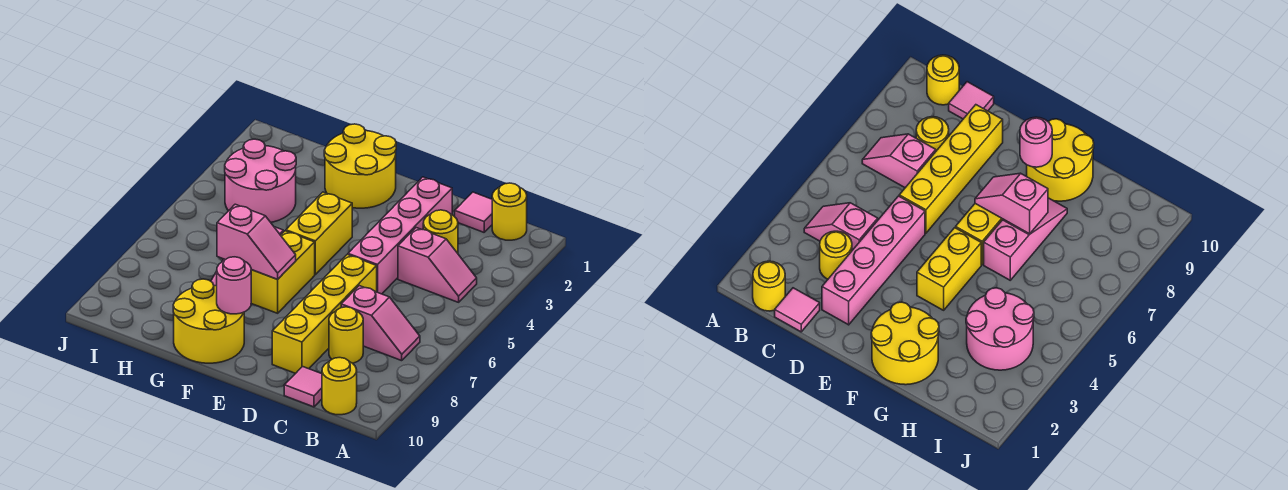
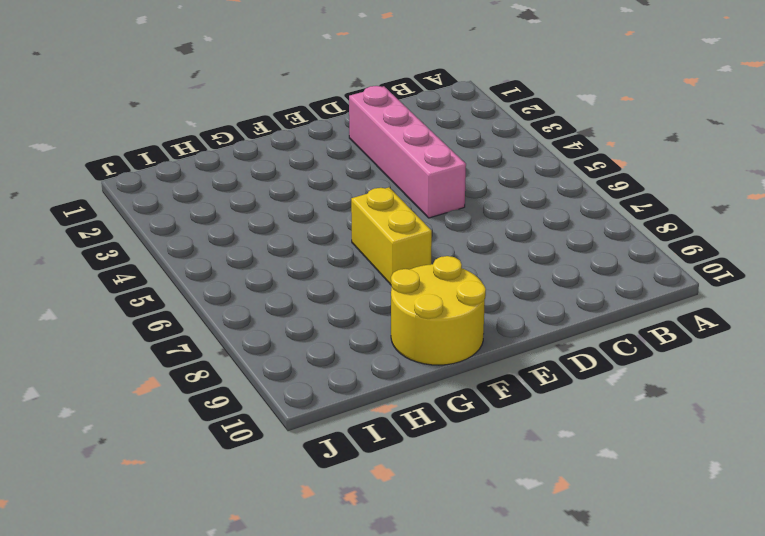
none -> yellow round brick B1 level 1
none -> pink slope B4:C4 level 1 top C
none -> pink slope B7:C7 level 1 top C

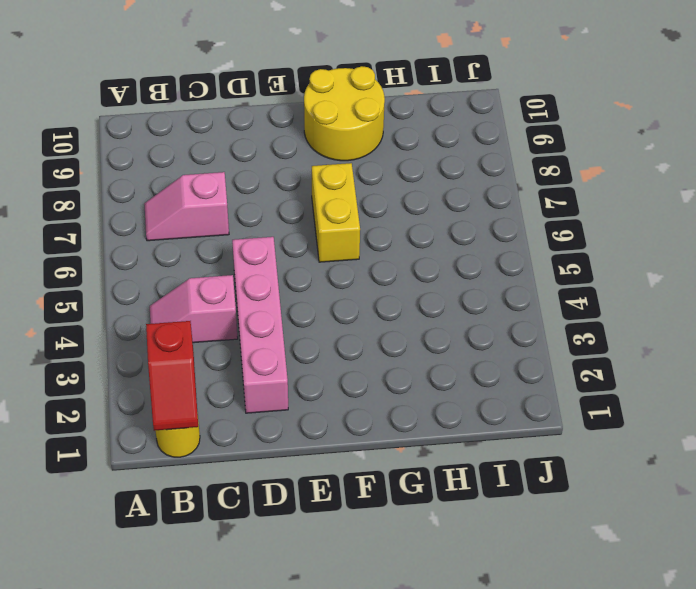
red slope B1:B2 level 2 top 2 -> none
none -> yellow round brick B10 level 1
none -> pink tile C1 level 1
none -> yellow round brick C3 level 1

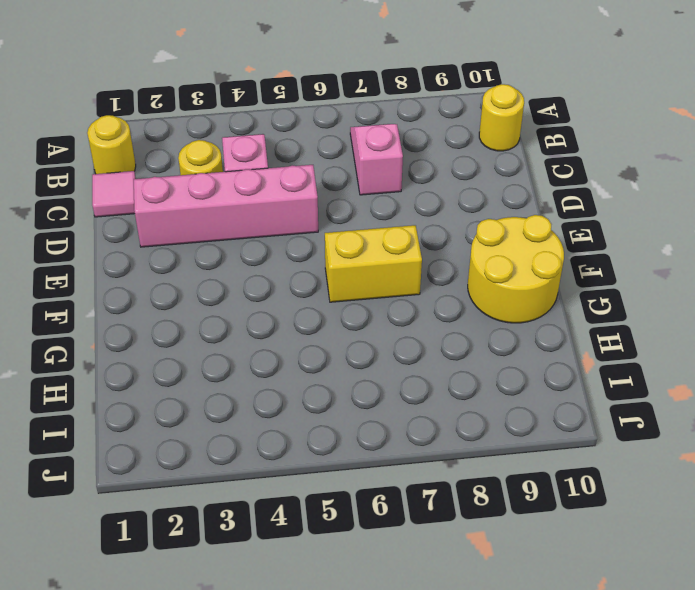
none -> yellow round brick C8 level 1
none -> pink tile C10 level 1
none -> yellow brick D6:D9 level 1

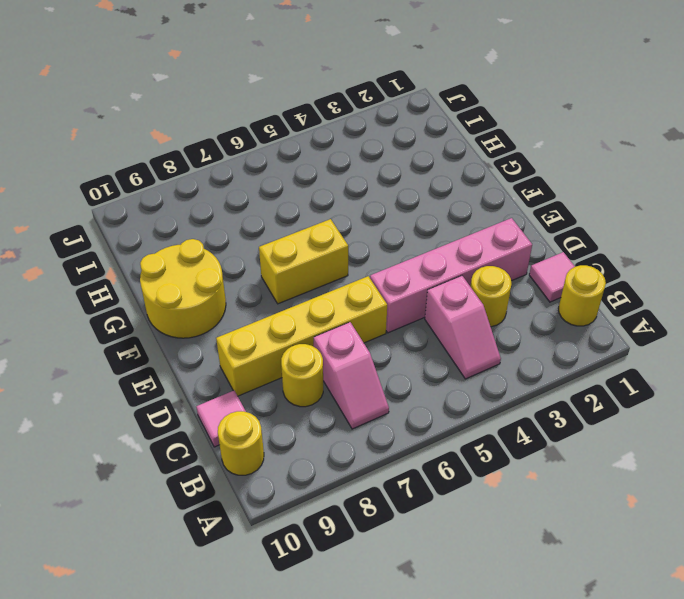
none -> yellow round brick F1:G2 level 1
none -> yellow brick F4:F5 level 1
none -> pink slope G6:G8 level 1 top 6

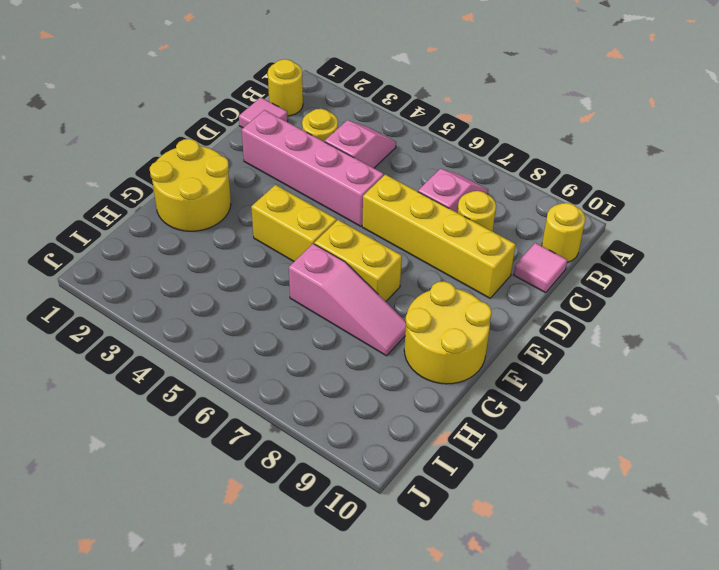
none -> pink round brick H3:I4 level 1
none -> pink slope F7:G7 level 2 top G
none -> pink round brick F9 level 2

